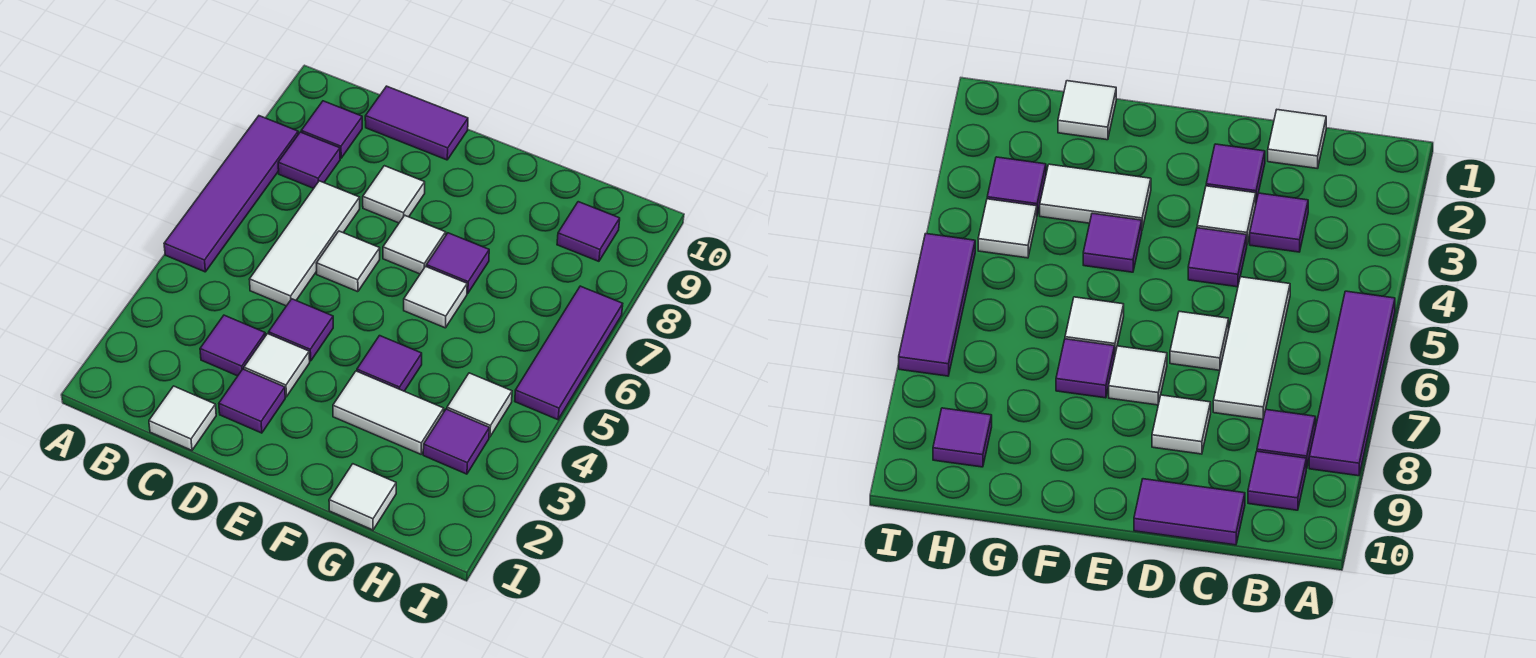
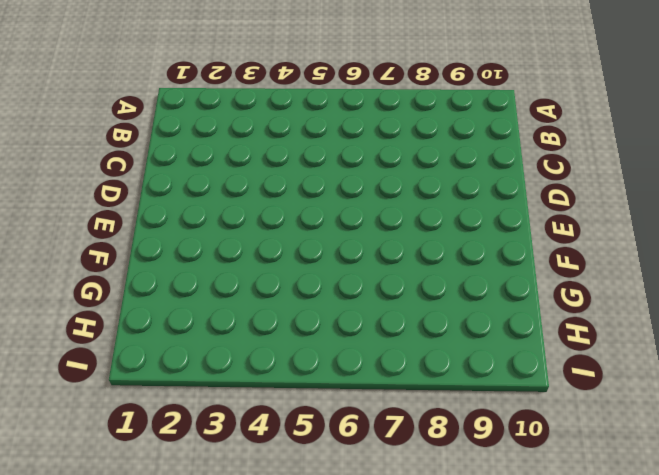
none -> purple tile A5:A8 level 1
none -> purple tile B8 level 1
none -> purple tile B9 level 1

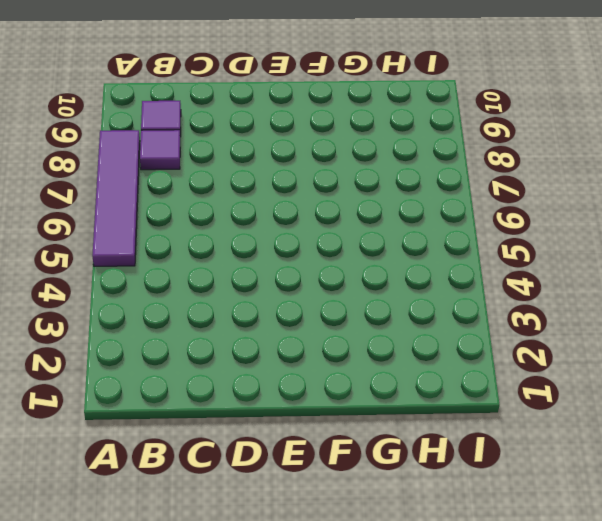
none -> white tile C1 level 1
none -> purple tile C3 level 1
none -> white tile C5:C7 level 1

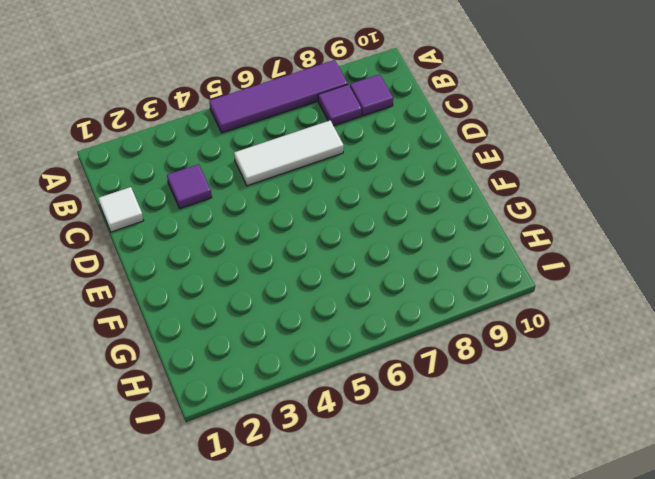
none -> purple tile C10:D10 level 1
none -> purple tile D2 level 1
none -> white tile D3 level 1

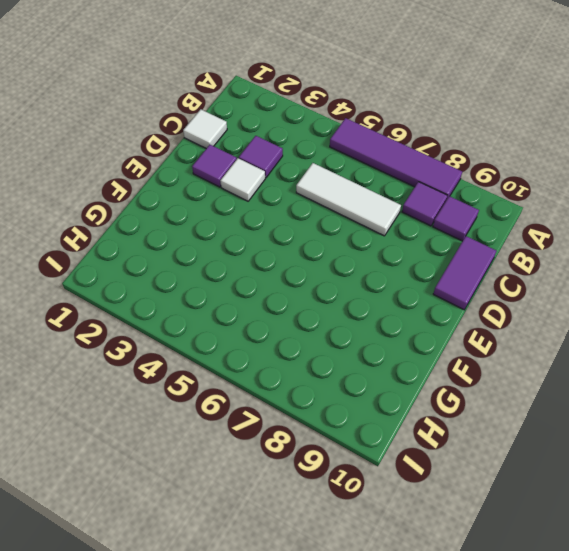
none -> purple tile D4 level 1
none -> white tile D6 level 1
none -> white tile D8 level 1

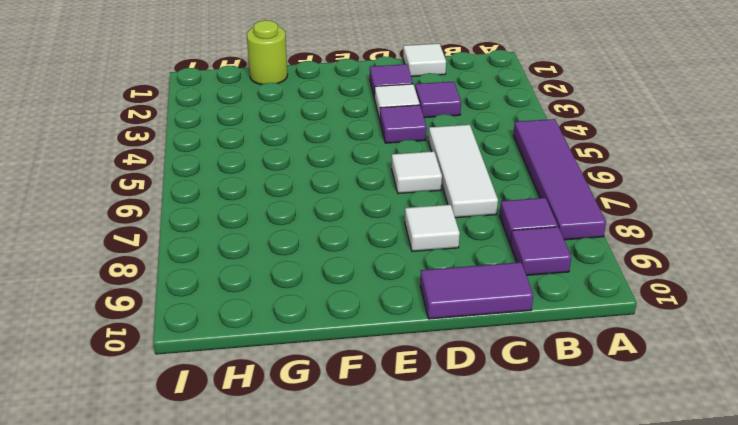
lime round brick G1 level 1 -> white tile G1 level 1
none -> white tile E7 level 1
none -> white tile F3:G3 level 1
none -> purple tile F4 level 1

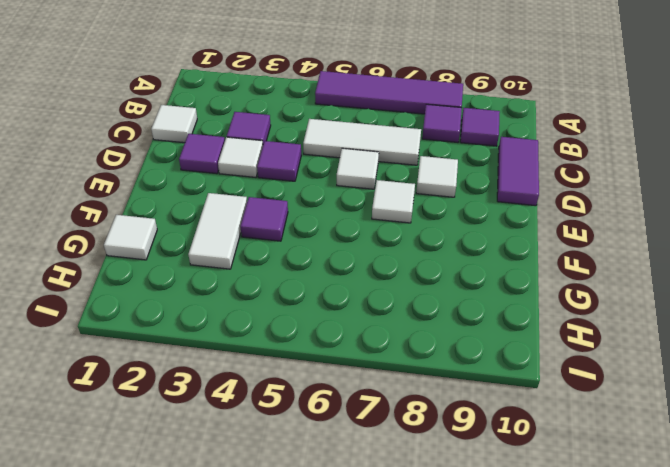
none -> white tile F6 level 1
none -> purple tile F7 level 1
none -> purple tile H3 level 1

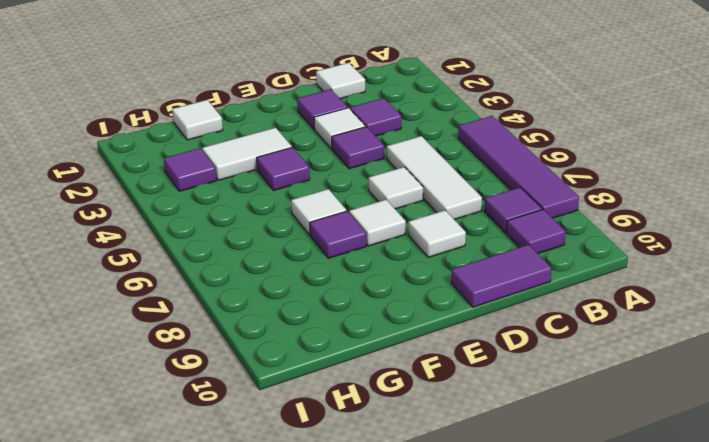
none -> white tile H4 level 1
none -> purple tile H9 level 1
none -> purple tile I5:I7 level 1

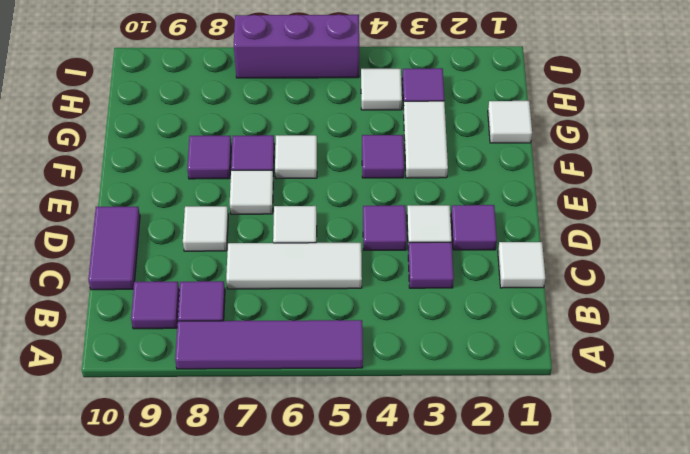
purple tile F8 level 1 -> purple tile H9 level 1
purple brick I5:I7 level 1 -> purple tile I5:I7 level 1

